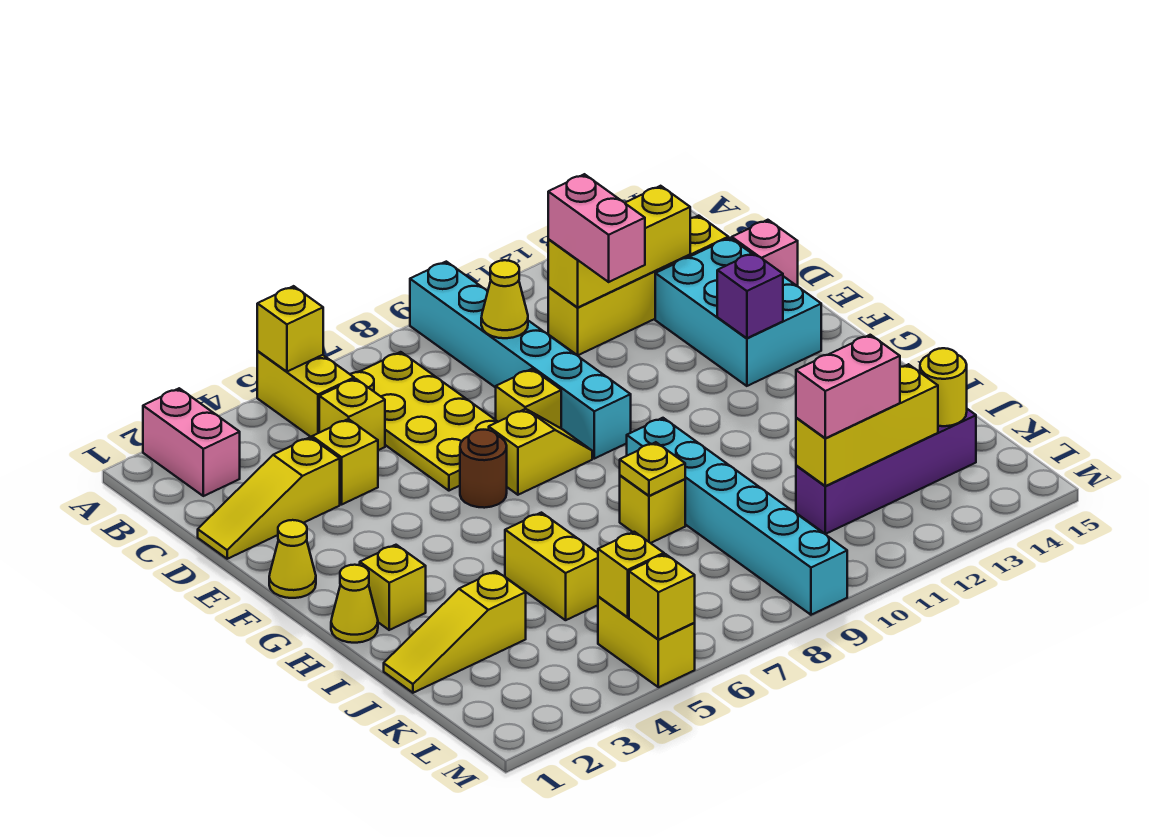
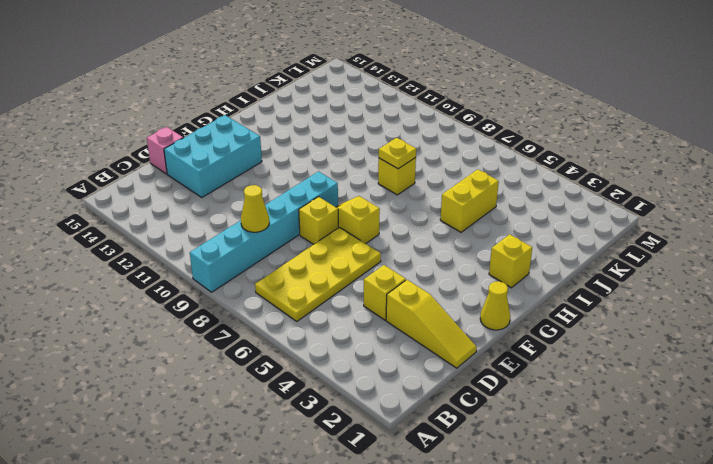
none -> pink brick A2:B2 level 1
none -> yellow brick A5:B5 level 1
none -> yellow brick C5 level 1
none -> yellow brick C11:C14 level 1

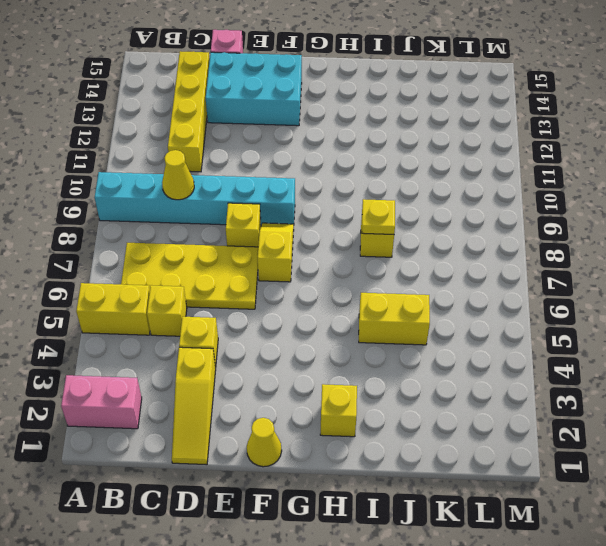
none -> brown round brick F6 level 1
none -> yellow cone H1 level 1
none -> cyan brick H9:M9 level 1
none -> yellow slope J1:J3 level 1 top 3

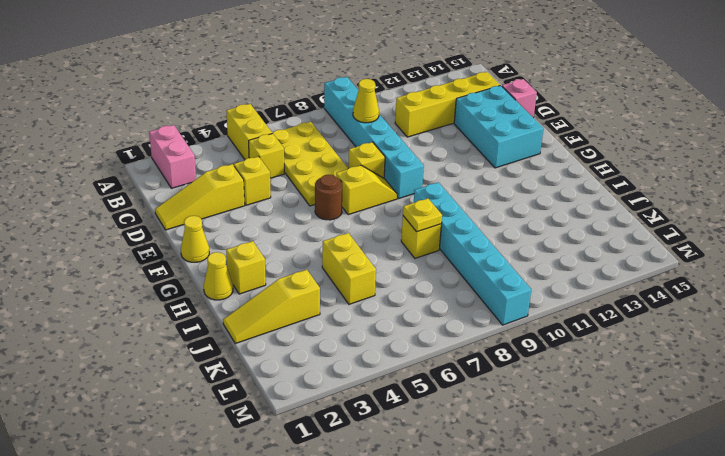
none -> purple brick K11:K14 level 1
none -> yellow brick L5:M5 level 1
none -> yellow brick A5 level 2
none -> yellow brick C11:C13 level 2

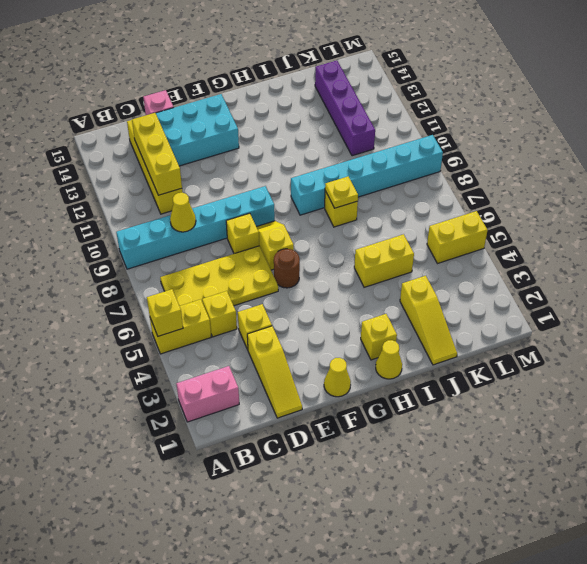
none -> purple brick F13 level 2
none -> yellow brick K11:K13 level 2
none -> yellow round brick K14 level 2
none -> yellow brick L5 level 2

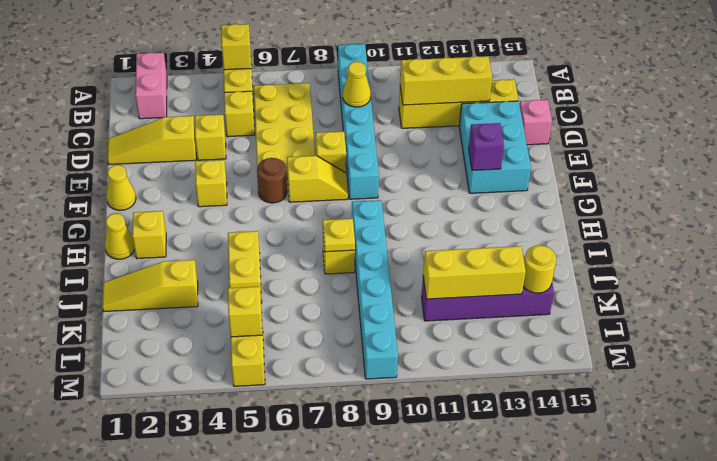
yellow brick F4 level 1 -> yellow brick M5 level 2
none -> pink brick C11:D11 level 3
none -> pink brick K11:K12 level 3

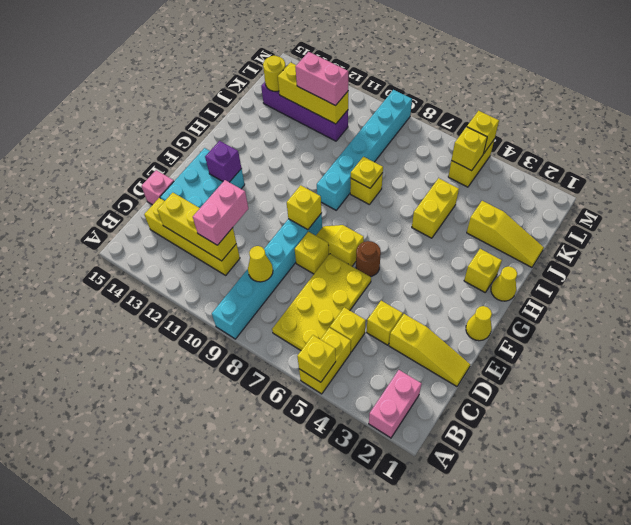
yellow brick F9 level 2 -> none

